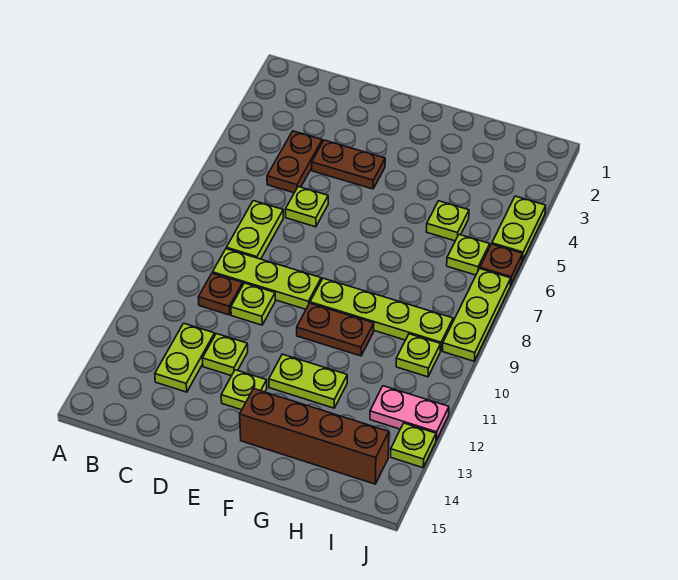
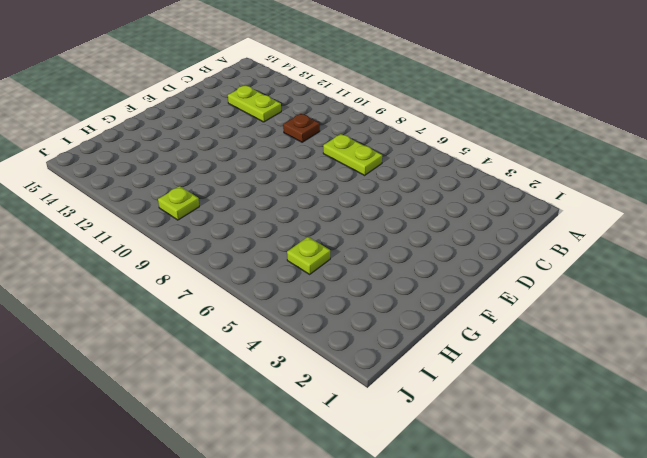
none -> brown plate C4:C5 level 1
none -> lime plate C9:E9 level 1
none -> brown plate D4:E4 level 1

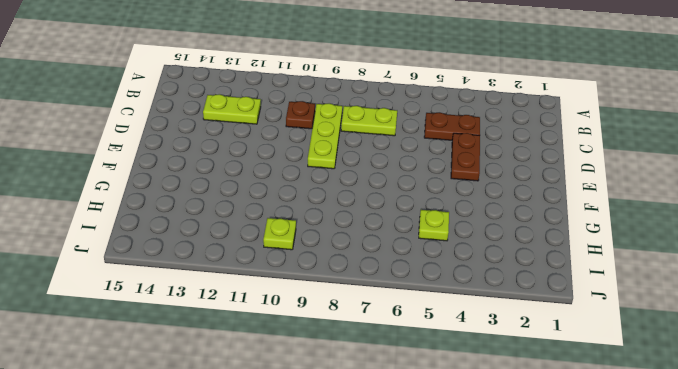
none -> lime plate D6 level 1
none -> lime plate D10 level 1
none -> lime plate D12 level 1

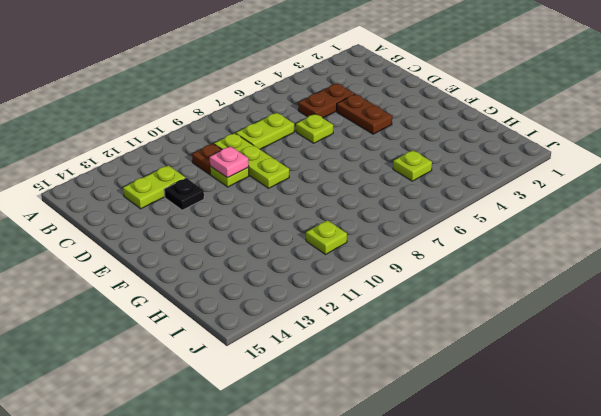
pink plate D10 level 2 -> none
black plate D12 level 1 -> lime plate D12 level 1
none -> lime plate E13 level 1
none -> lime plate F9:I9 level 1
none -> brown plate F10:G10 level 1

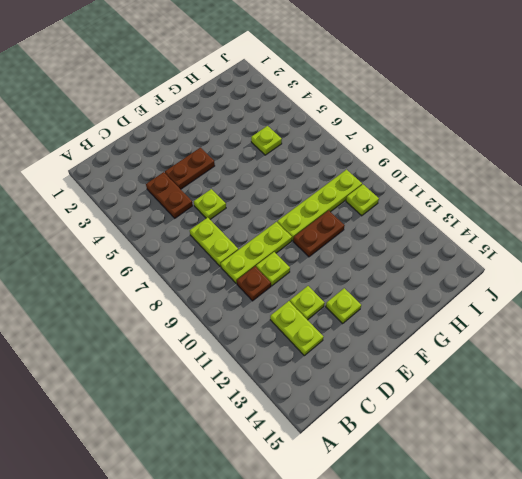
none -> lime plate F12:G12 level 1
none -> brown brick F14:I14 level 1
none -> lime plate I6 level 1

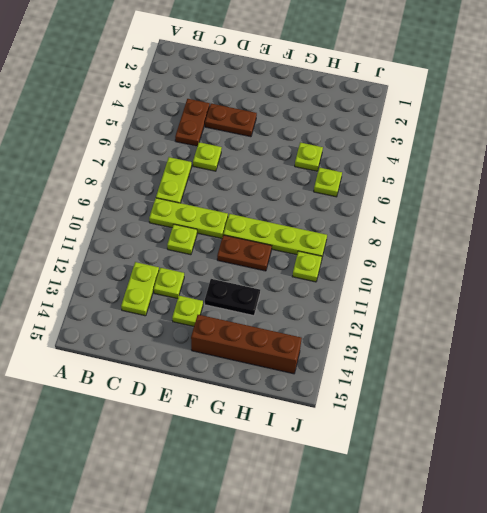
black plate F12:G12 level 1 -> lime plate F12:G12 level 1
none -> brown plate C10 level 1
none -> pink plate I12:J12 level 1
none -> lime plate J4:J5 level 1

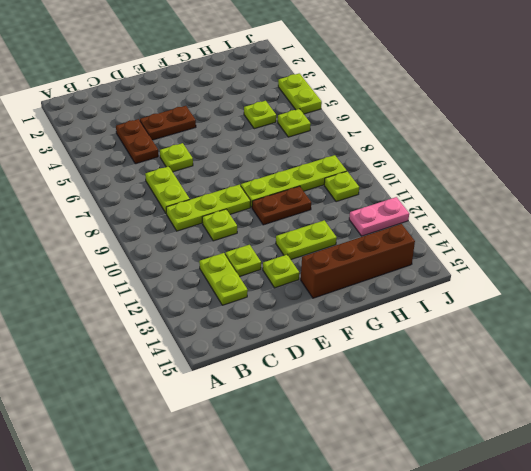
none -> brown plate C10 level 1
none -> brown plate J6 level 1
none -> lime plate J7:J9 level 1

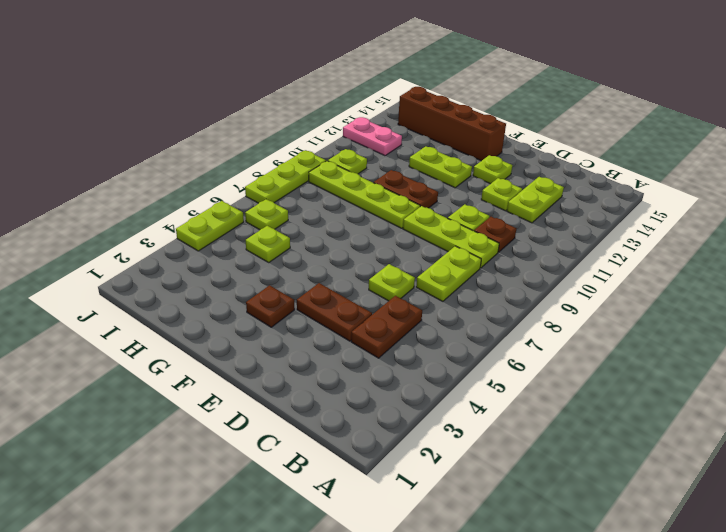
brown plate F3 level 1 -> brown plate J6 level 1
none -> lime plate J13 level 1

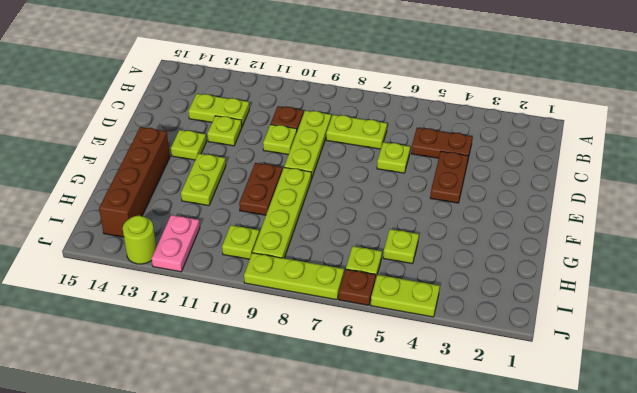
lime round brick J13 level 1 -> lime plate J13 level 1

